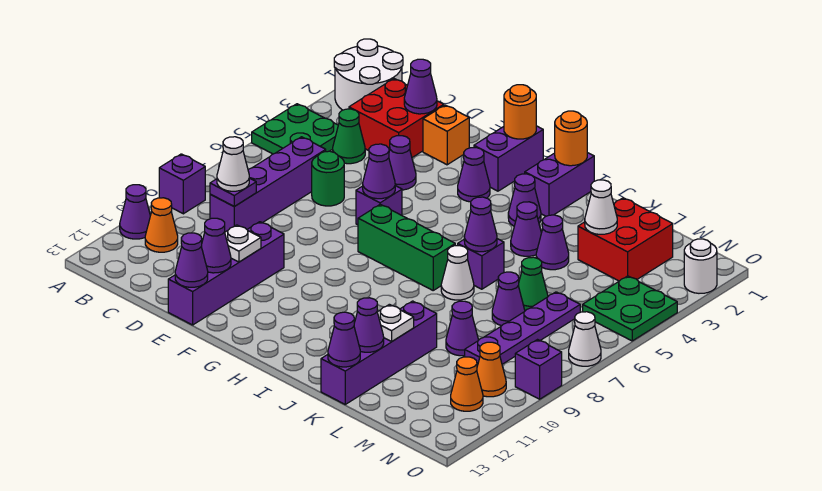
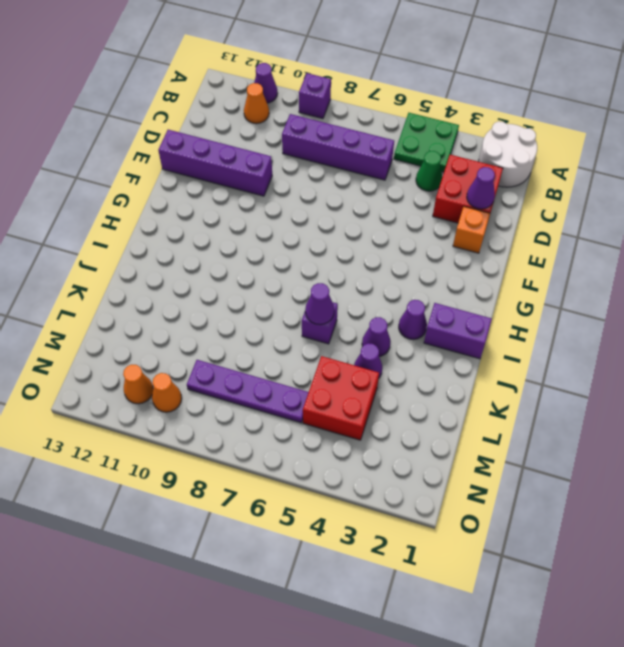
red brick L4:M5 level 1 -> red brick L2:M3 level 1
none -> green round brick D6 level 1
none -> purple cone E4 level 1
none -> purple brick F6 level 1
none -> purple brick G1:G2 level 1

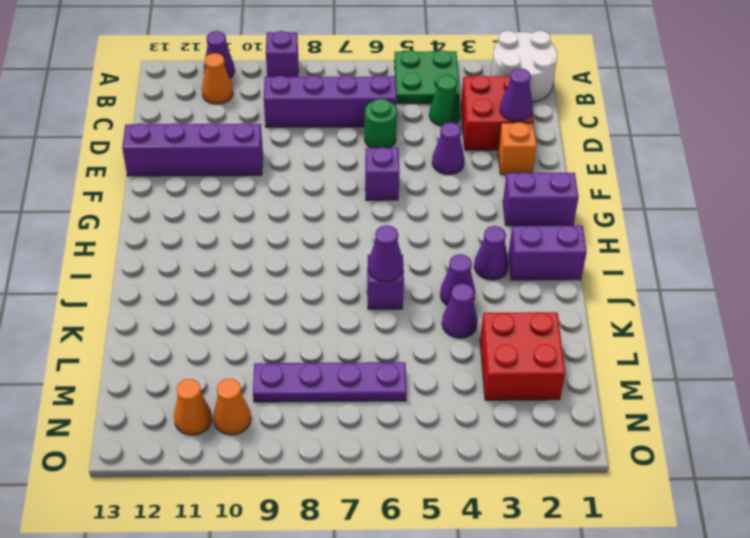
none -> purple cone G3 level 1
none -> green brick G7:I7 level 1
none -> white cone J7 level 1
none -> purple brick K10:K13 level 1

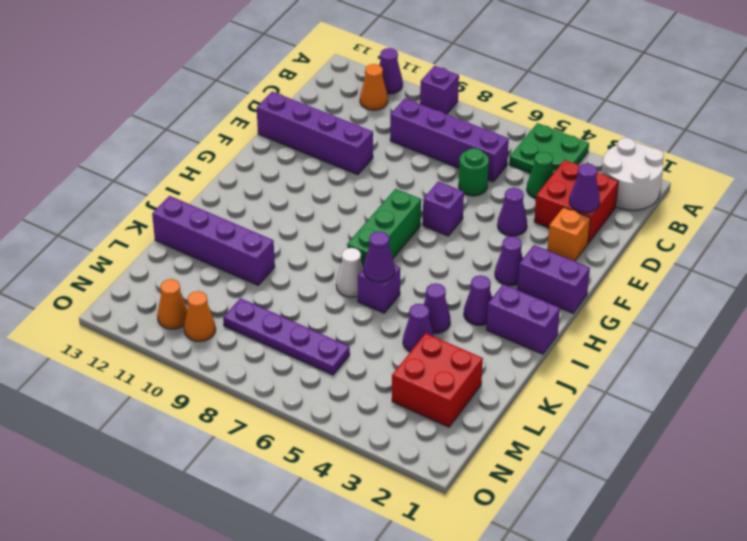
none -> green cone L6 level 1
none -> purple cone L7 level 1
none -> purple cone L9 level 1
none -> green plate N4:O5 level 1

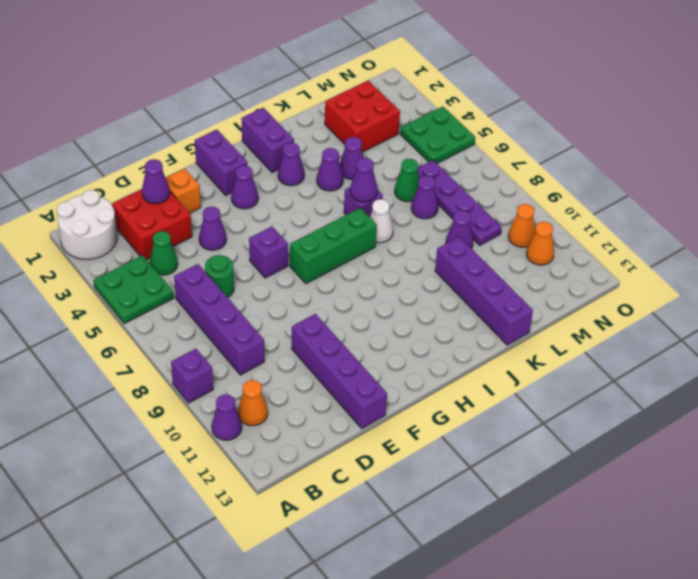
none -> white round brick O2 level 1
none -> white cone O7 level 1
none -> purple brick O9 level 1
none -> purple plate C9 level 2

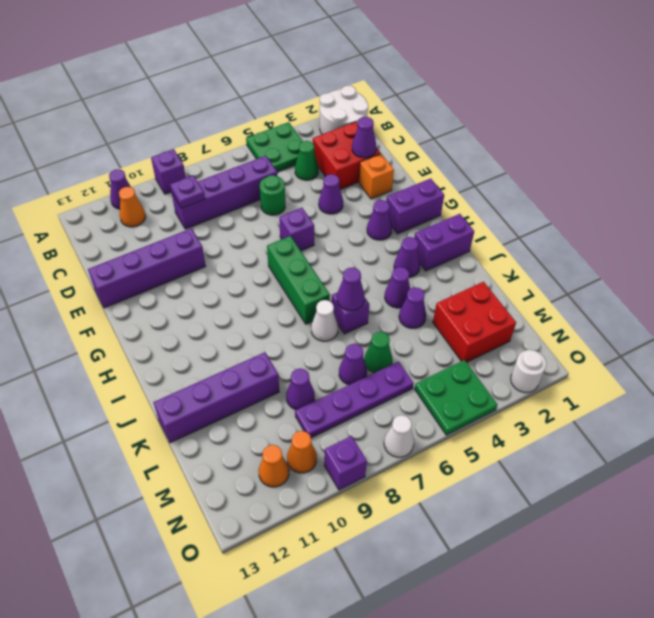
none -> white plate E11 level 2
none -> purple cone E12 level 2
none -> purple cone E13 level 2
none -> purple cone F6 level 2

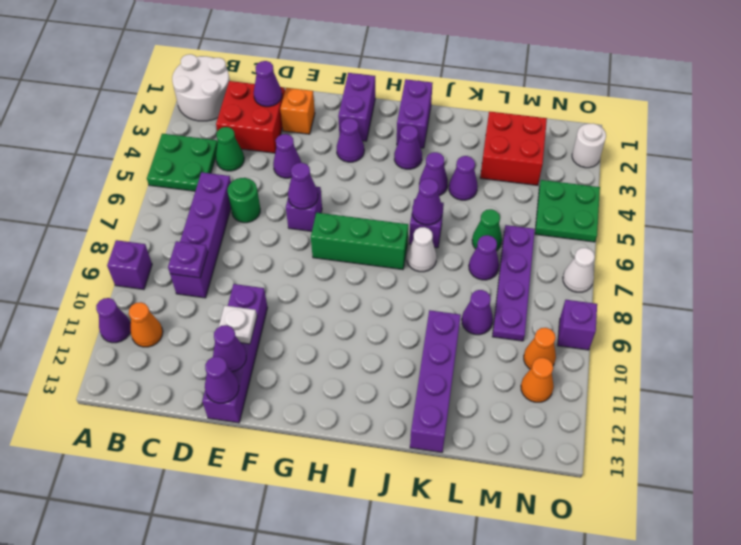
none -> orange round brick G1 level 2
none -> orange round brick I1 level 2
none -> white plate K11 level 2
none -> purple cone K12 level 2

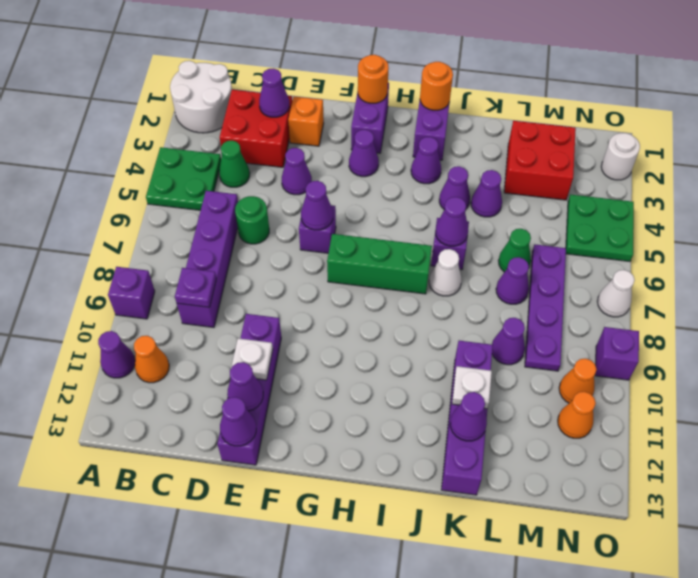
none -> purple cone K13 level 2
none -> white cone L3 level 2
none -> white cone C9 level 3

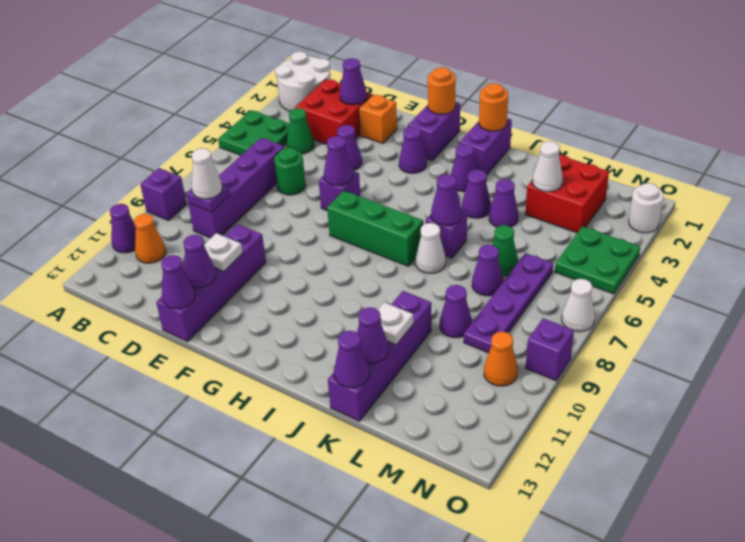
none -> orange cone N11 level 1

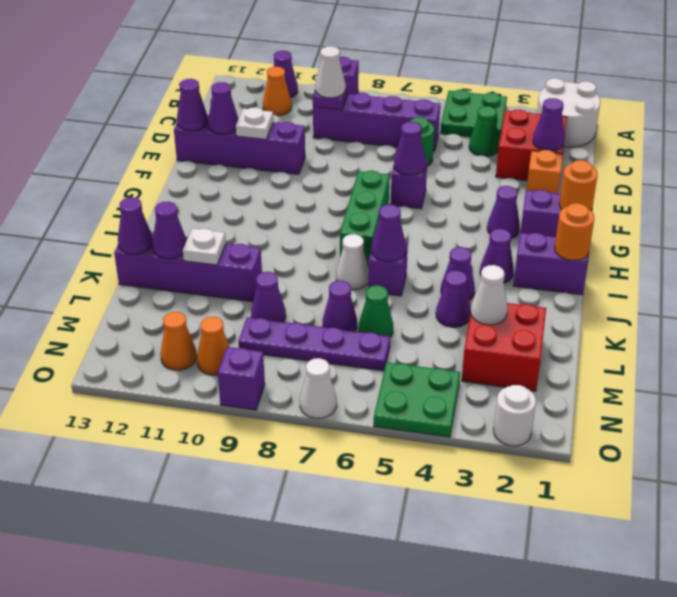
none -> purple cone E4 level 1

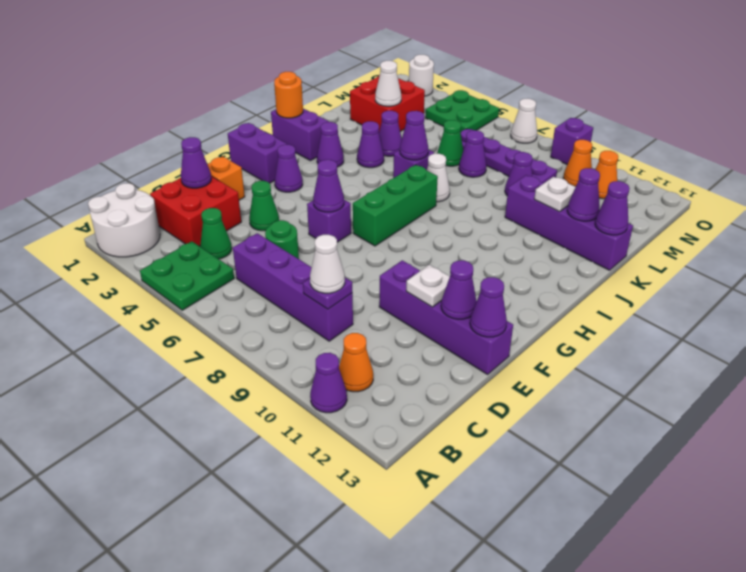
green cone E4 level 1 -> purple cone E4 level 1
none -> purple brick A9 level 1
none -> orange round brick G1 level 2

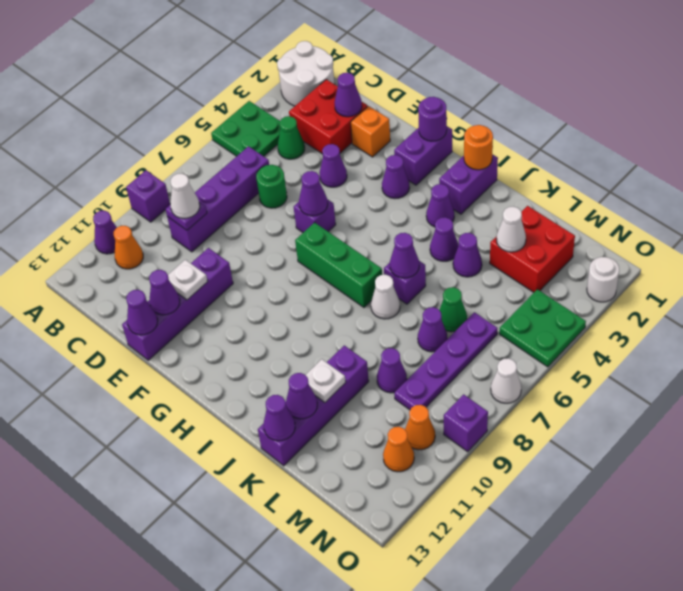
purple round brick G1 level 2 -> orange round brick G1 level 2

